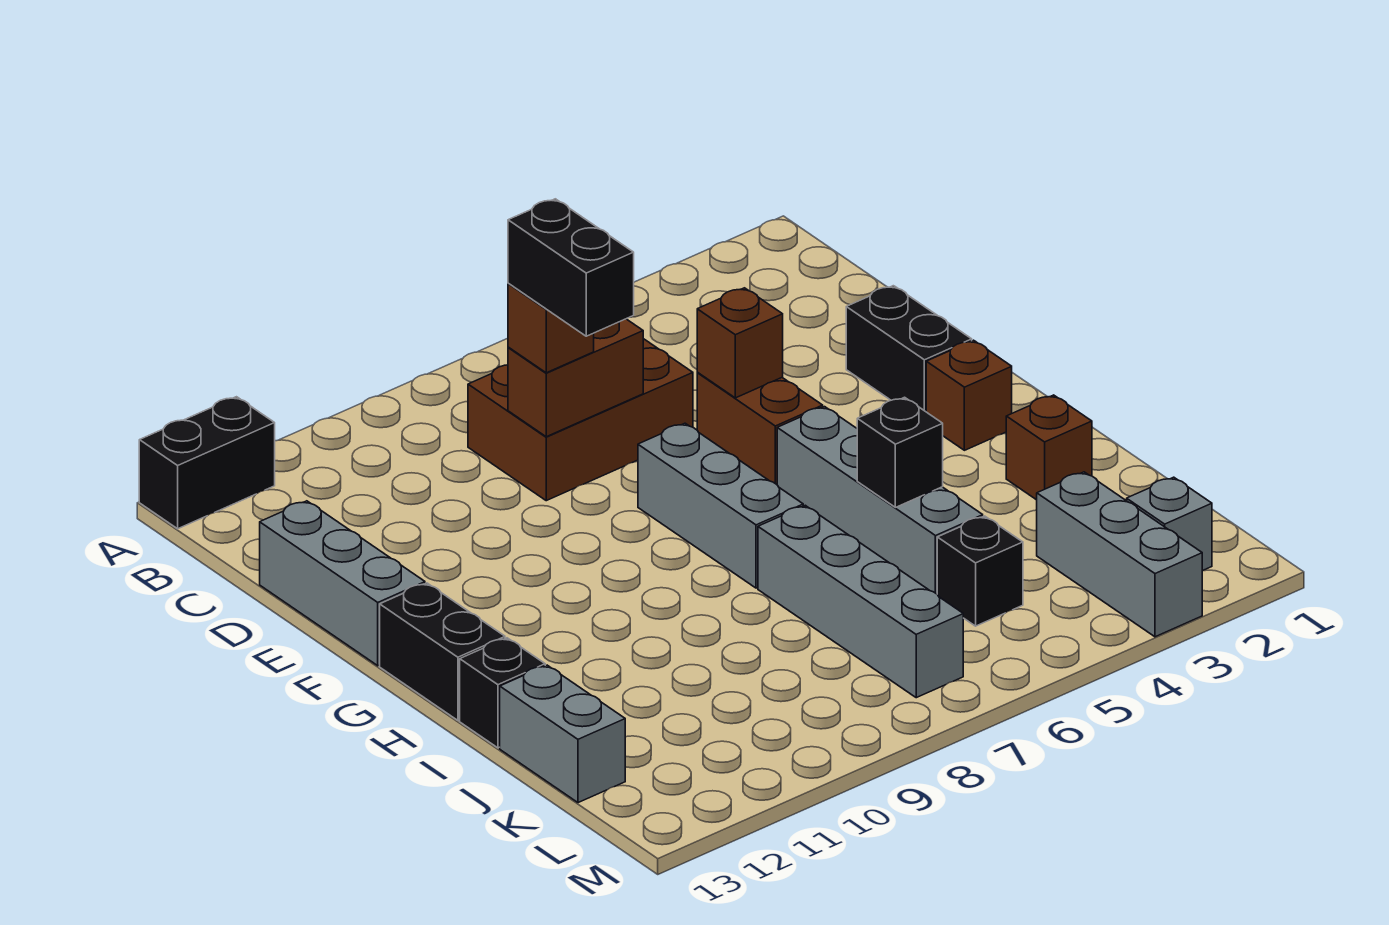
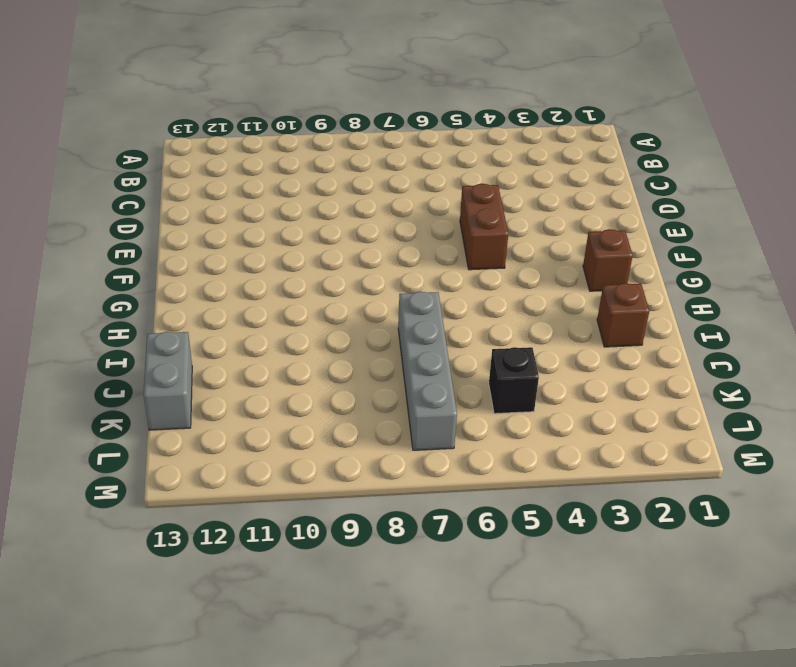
none -> black brick A12:A13 level 1
none -> brown brick C6:D8 level 1
none -> grey brick D13:F13 level 1

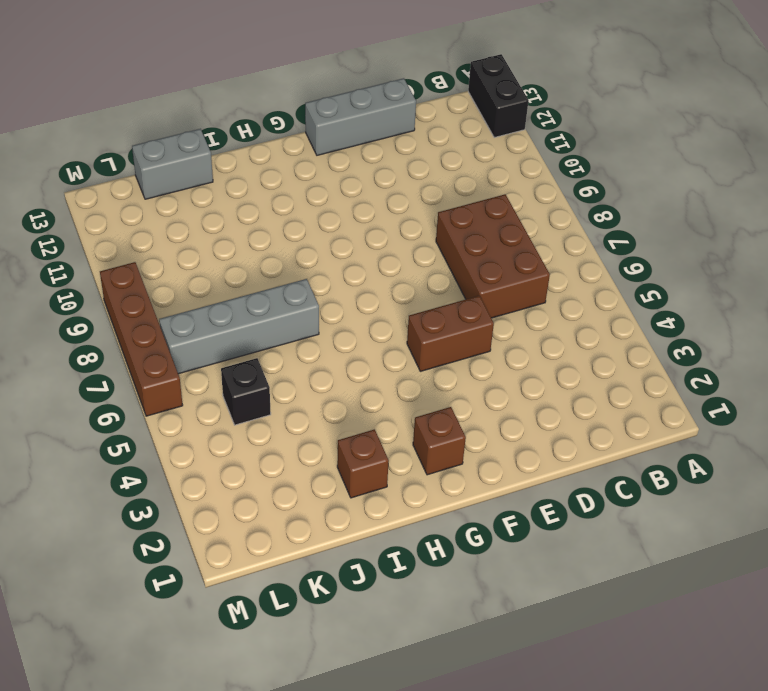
brown brick M6:M9 level 1 -> none
none -> black brick E2:F2 level 1
none -> grey brick F7:H7 level 1
none -> grey brick G5:J5 level 1

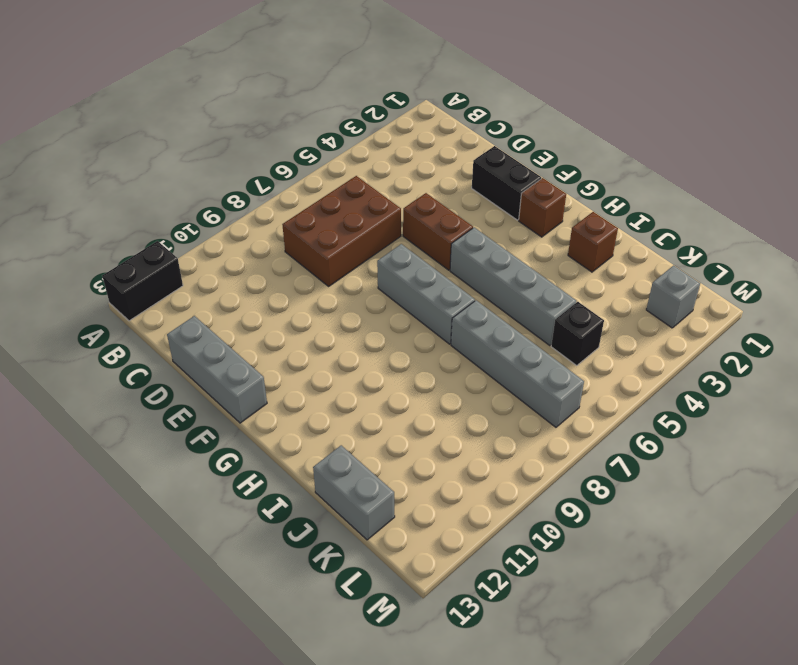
none -> black brick G13:H13 level 1
none -> black brick I13 level 1
none -> grey brick K3:M3 level 1

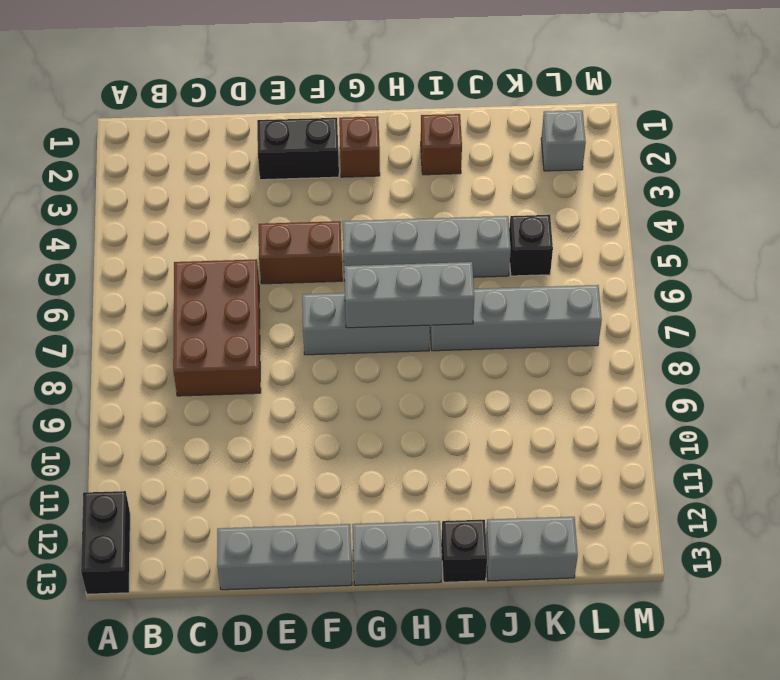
grey brick G7:I7 level 2 -> grey brick K3:M3 level 1
grey brick G13:H13 level 1 -> black brick G13:H13 level 1
none -> brown brick D7:D8 level 2
none -> brown brick E5 level 2
none -> black brick I5 level 2

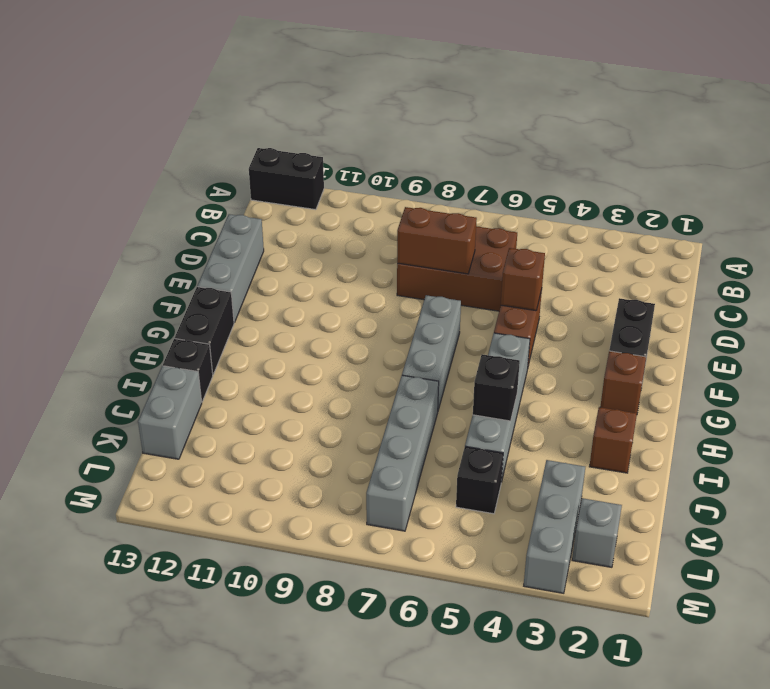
none -> brown brick D8 level 3
none -> black brick D8:E8 level 4

